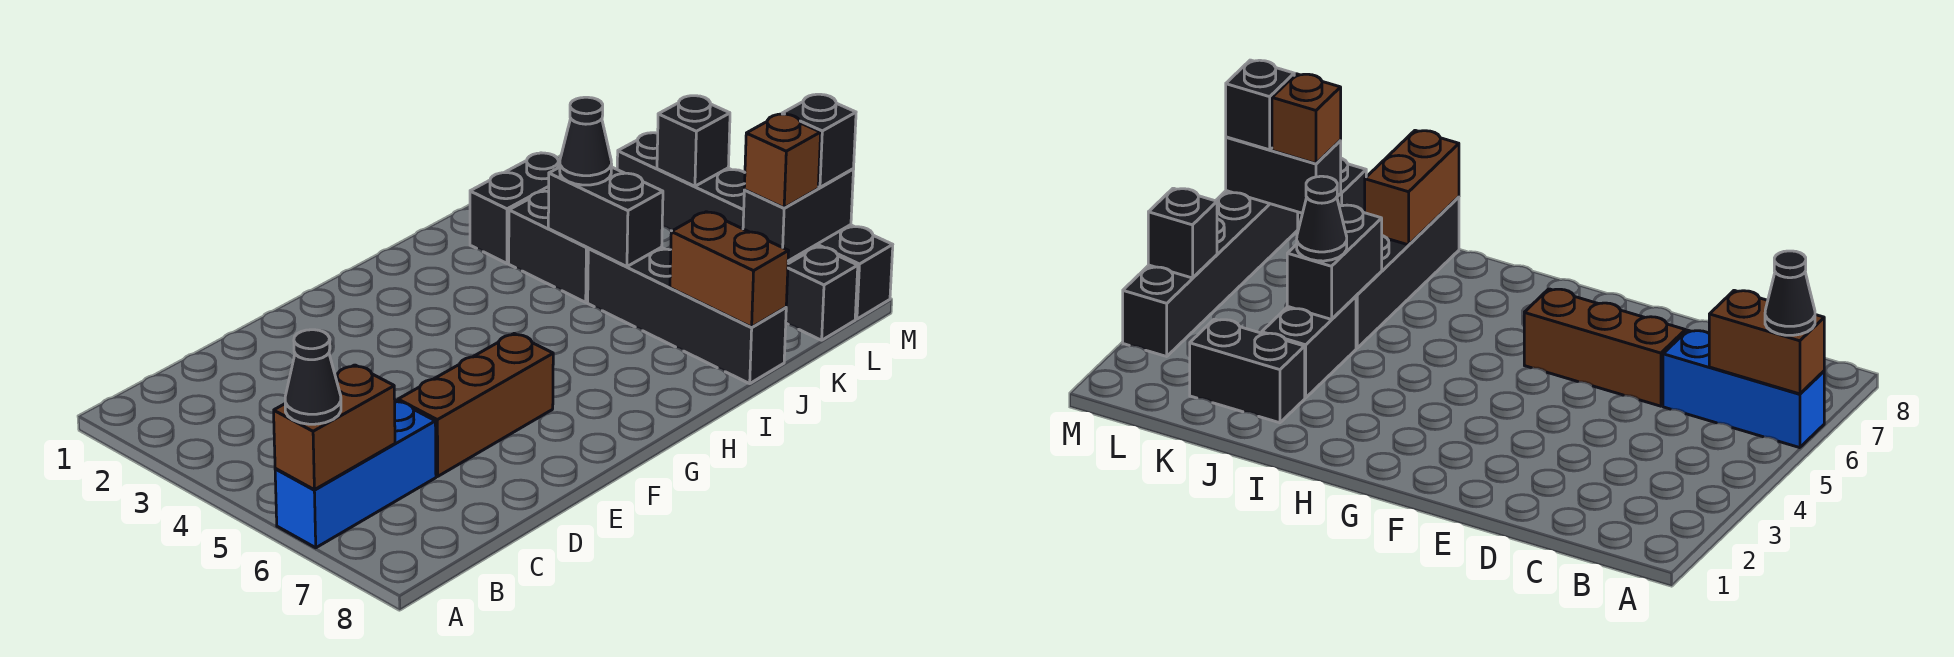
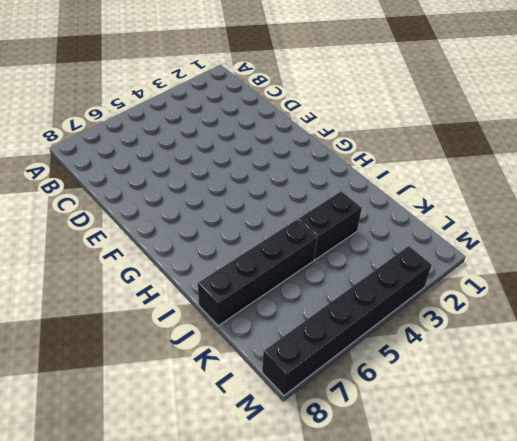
none -> blue brick A6:C6 level 1
none -> brown brick D6:F6 level 1
none -> black brick J2:K2 level 1

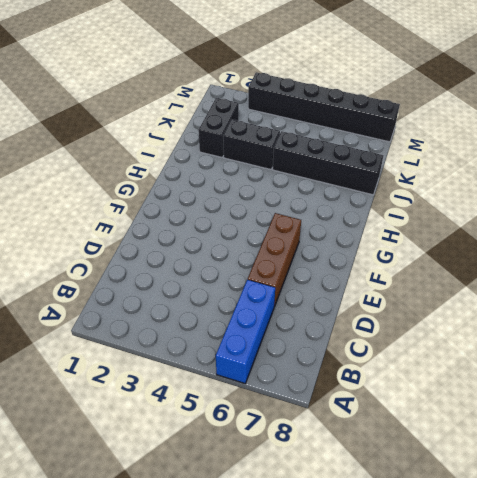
none -> black brick L8 level 1
none -> brown brick A6:B6 level 2
none -> black brick J4:J5 level 2

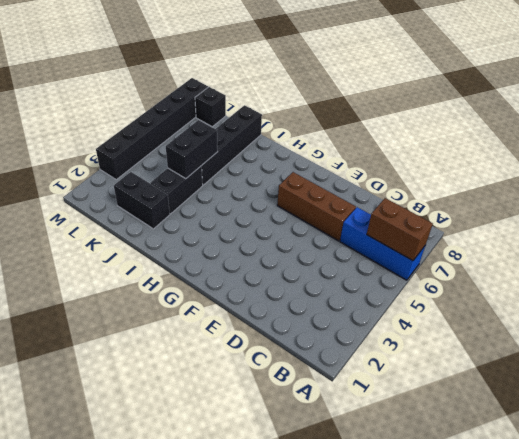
none -> brown brick J7:J8 level 2
none -> black brick L7:M7 level 2
none -> black brick M4 level 2

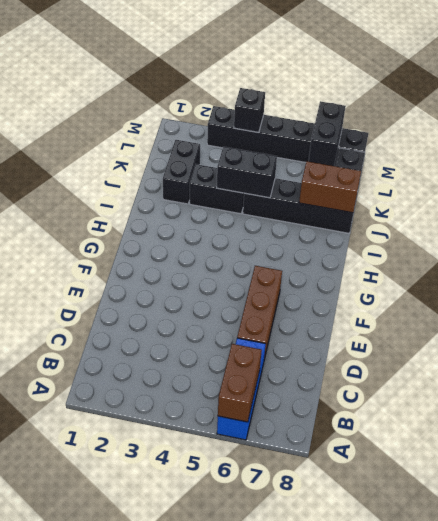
none -> black cone A6 level 3
none -> black cone J4 level 3
none -> brown brick L7 level 3

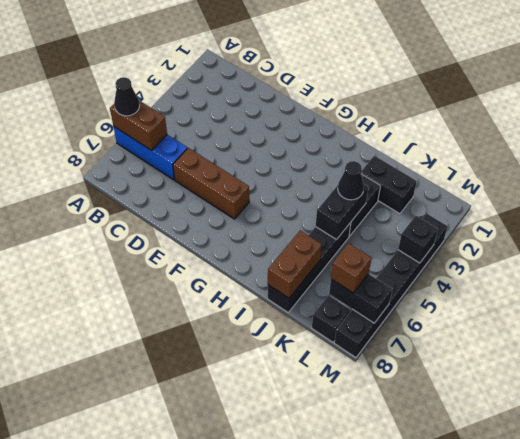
none -> black brick M7 level 3

